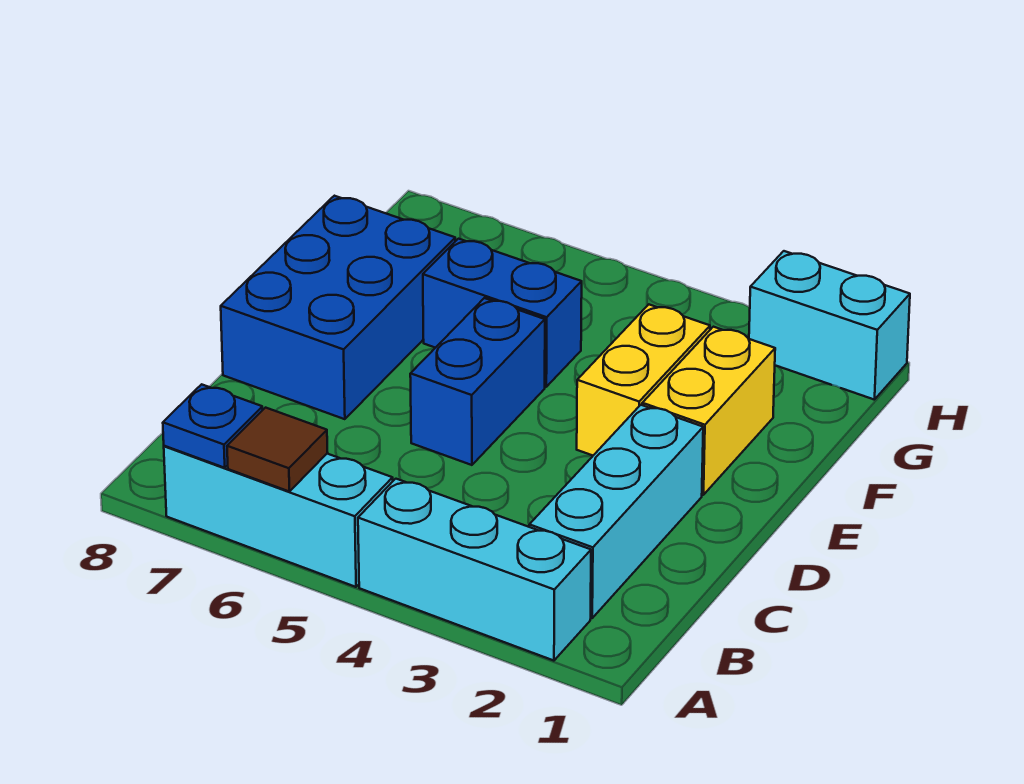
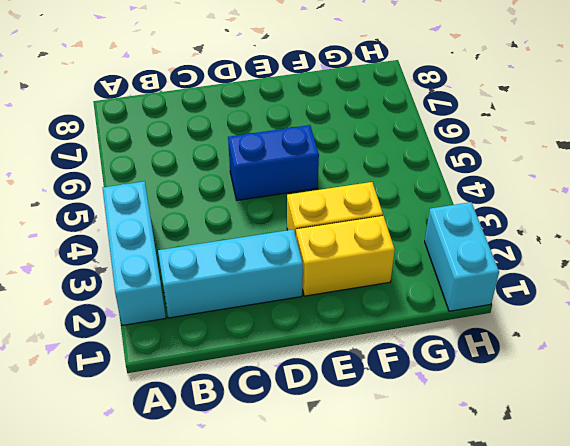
none -> cyan brick A5:A7 level 1
none -> blue brick D7:F8 level 1

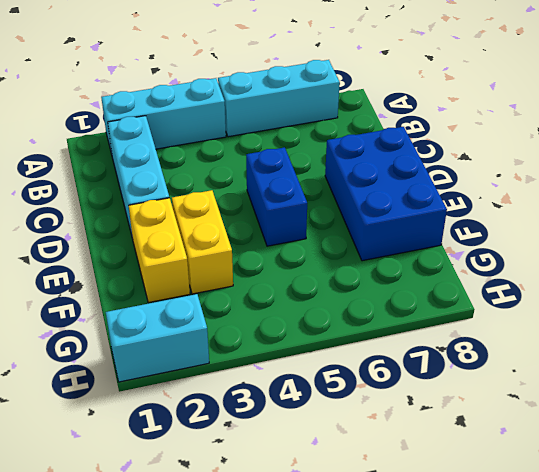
none -> blue brick F5:F6 level 1
none -> brown tile A6 level 2

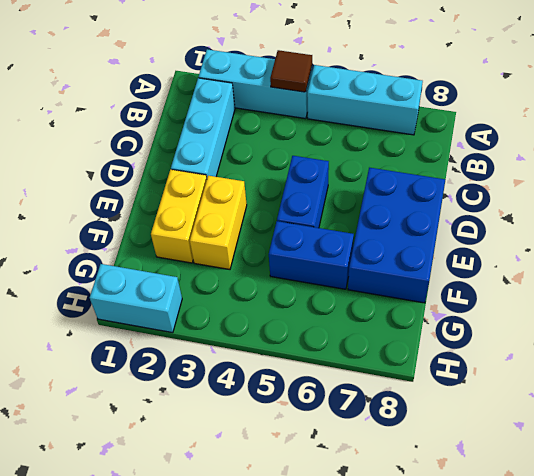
brown tile A4 level 2 -> brown tile A6 level 2
none -> blue plate A7 level 2

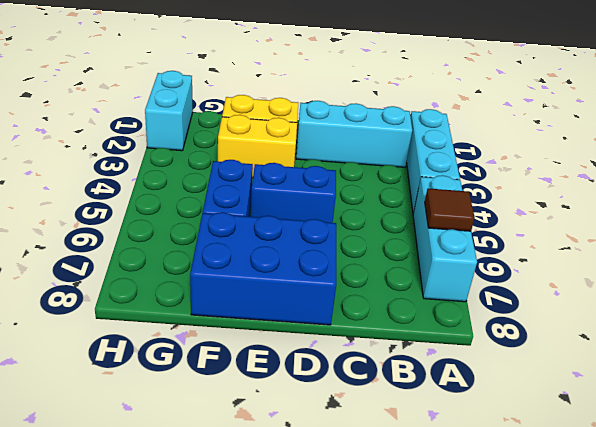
none -> blue plate A7 level 2

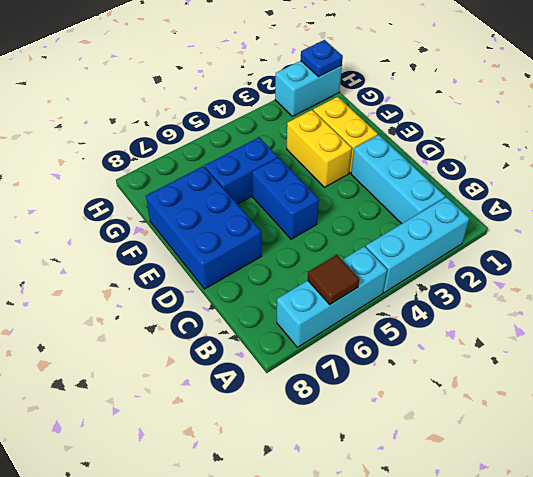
blue plate H1 level 2 -> blue plate A7 level 2

